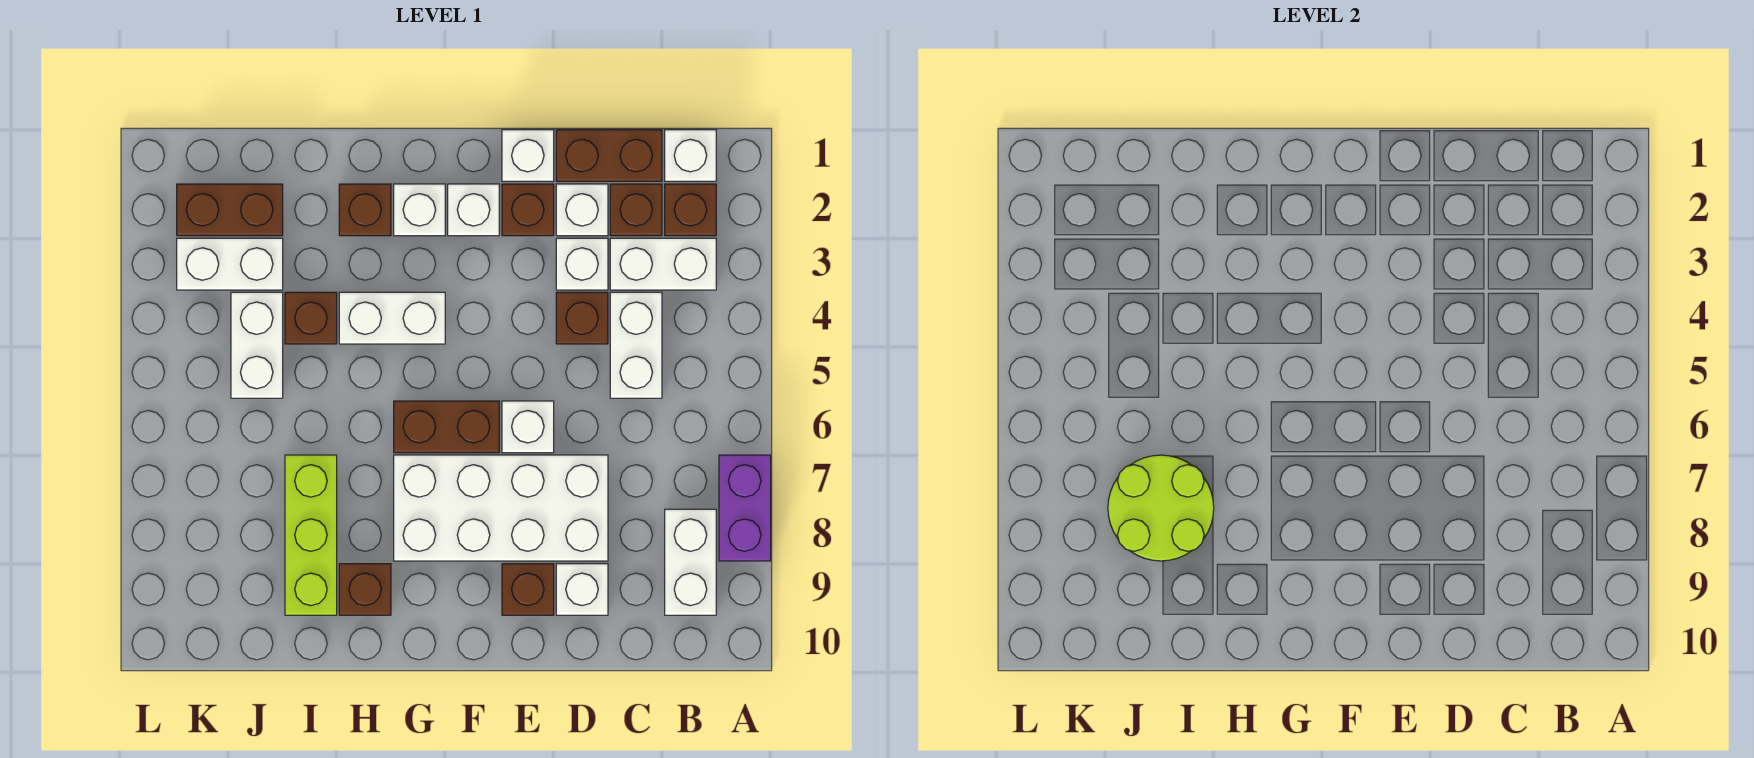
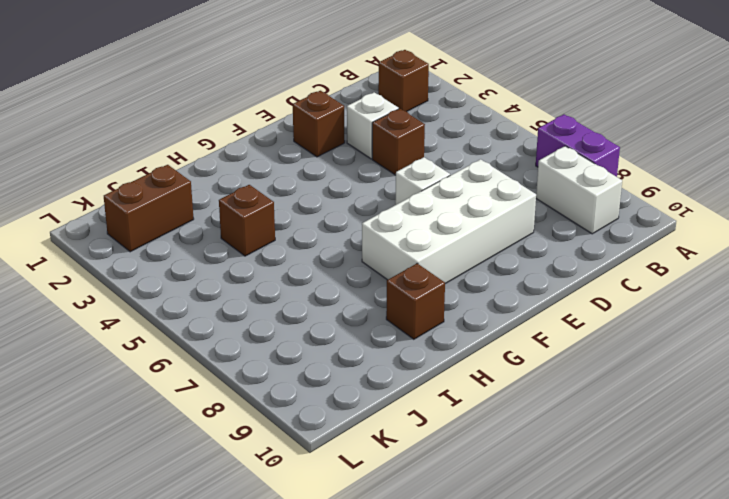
none -> white brick B1 level 1
none -> white brick B3:C3 level 1
none -> brown brick C1:D1 level 1

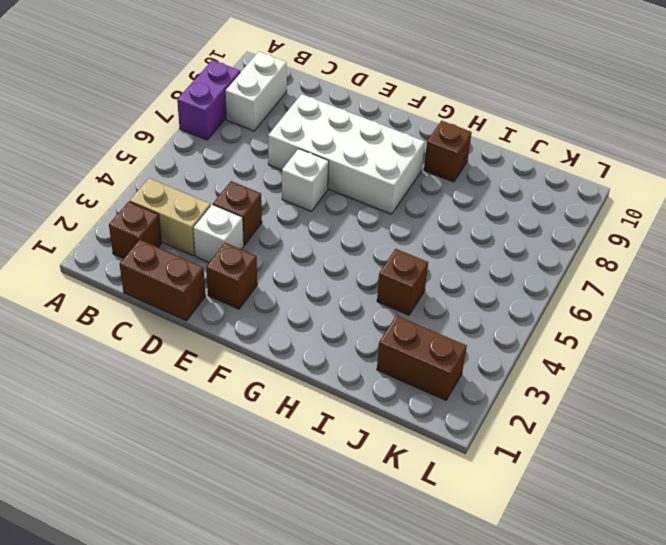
tan brick B3:C3 level 1 -> white brick B3:C3 level 1
none -> white brick B1 level 1
none -> brown brick C2 level 1
none -> white brick C4:C5 level 1

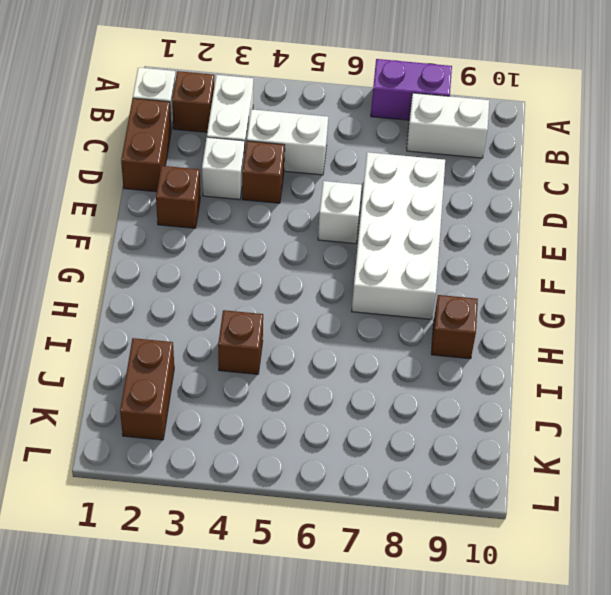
none -> brown brick C2 level 1
none -> white brick D2 level 1
none -> white brick D9 level 1

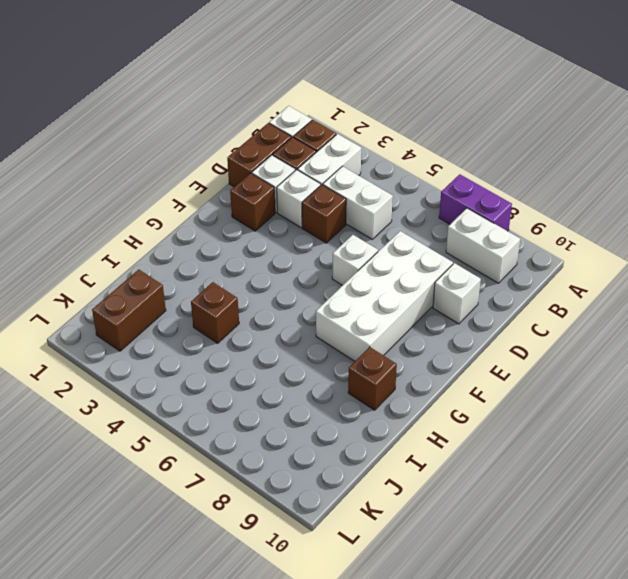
none -> white brick E1 level 1
none -> brown brick E9 level 1
none -> white brick F2 level 1

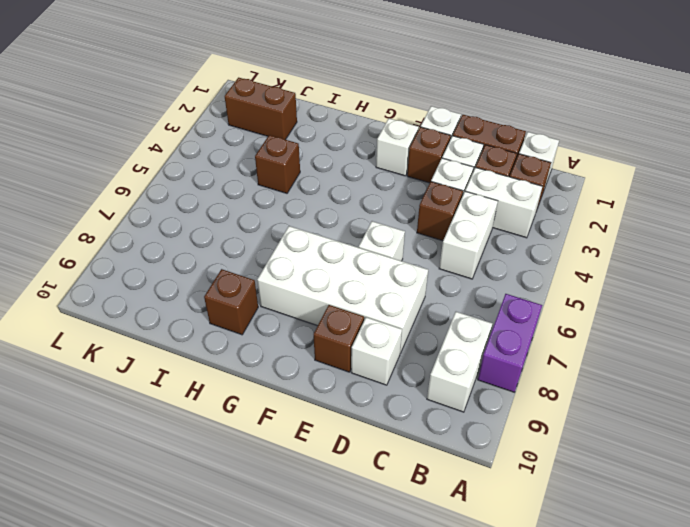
none -> brown brick F6:G6 level 1
none -> white brick G2 level 1
none -> white brick G4:H4 level 1

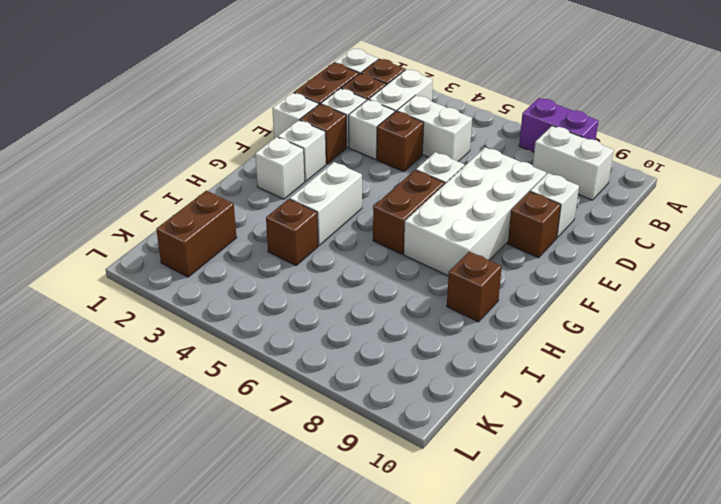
none -> brown brick H2 level 1
none -> lime brick I7:I9 level 1
none -> white brick J3:K3 level 1

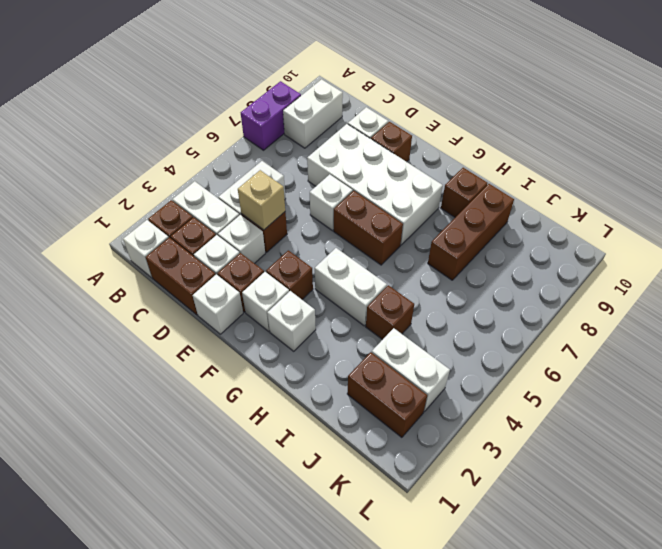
tan brick D4 level 2 -> none
brown brick F3 level 1 -> brown brick H2 level 1
brown brick I7:I9 level 1 -> lime brick I7:I9 level 1
none -> white brick J4:J5 level 1
none -> lime round brick I7:J8 level 2

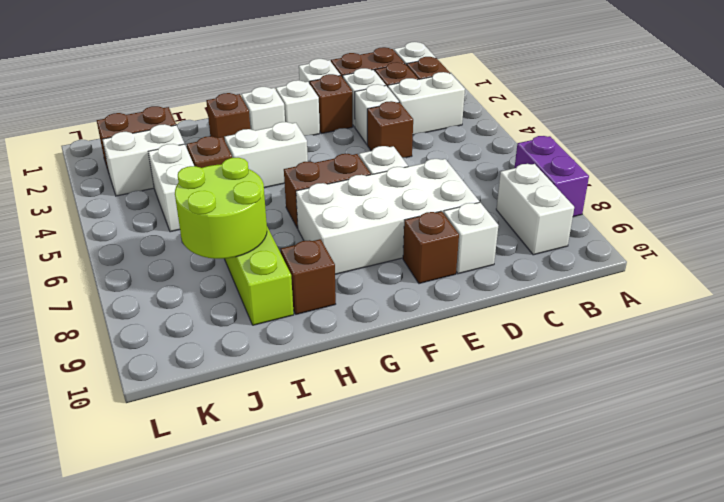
none -> white brick C4:C5 level 1

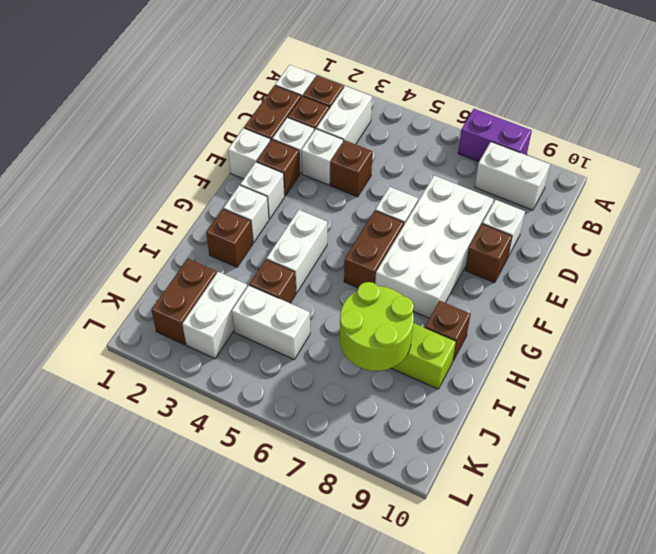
none -> white brick C4:C5 level 1

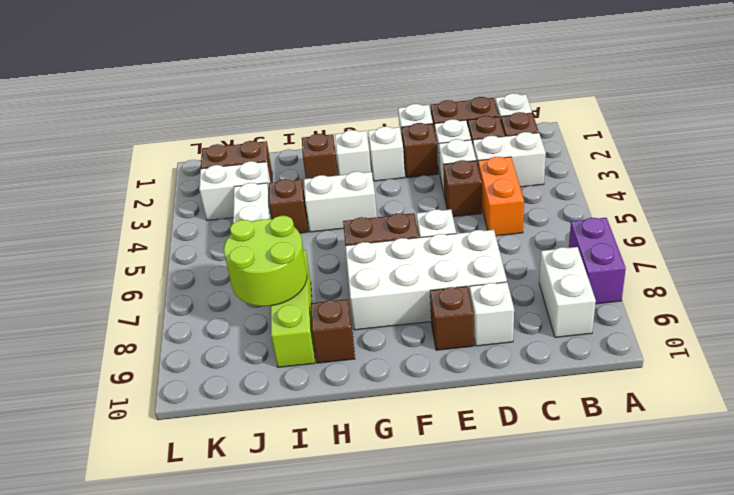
orange brick C4:C5 level 1 -> white brick C4:C5 level 1

